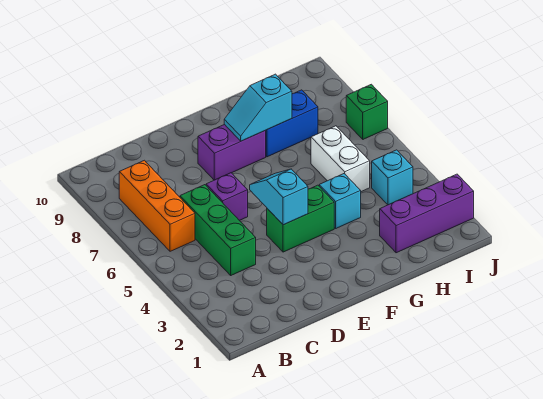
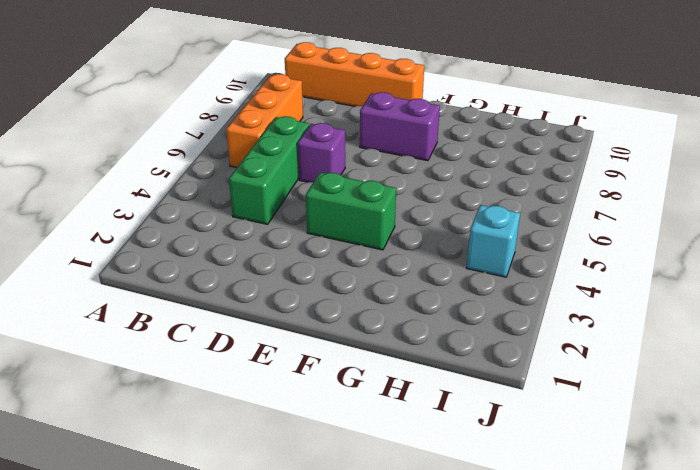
orange brick B10:E10 level 1 -> none
none -> cyan brick G4 level 1
none -> blue brick G8:H8 level 1
none -> purple brick H2:J2 level 1

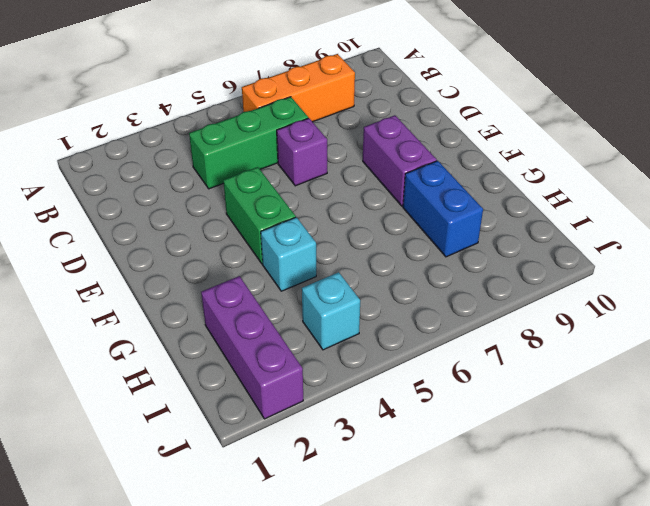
none -> white brick H5:H6 level 1
none -> green brick J7 level 1
none -> cyan slope E4:E5 level 2 top 4

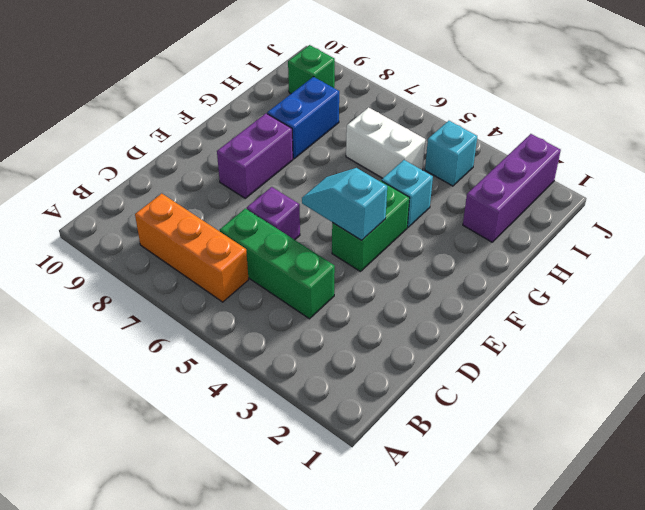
green brick I9 level 1 -> green brick J7 level 1
none -> cyan slope F8:G8 level 2 top G

